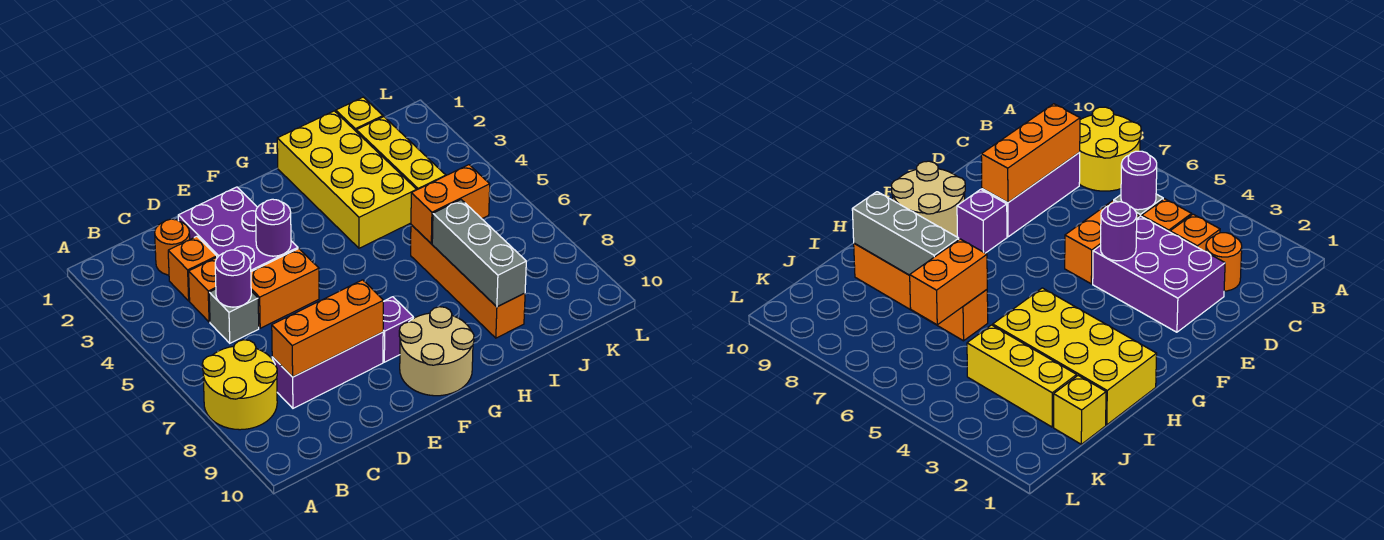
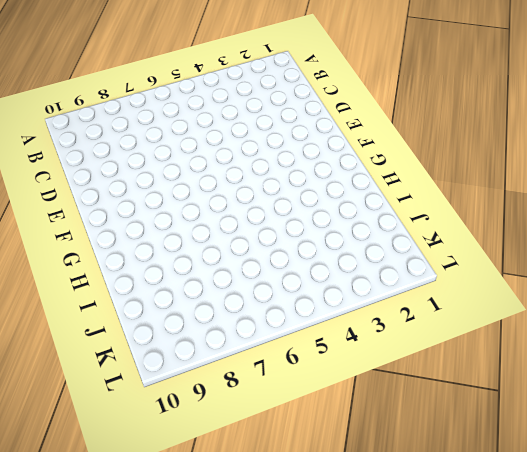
none -> yellow round brick A7:B8 level 1
none -> orange round brick C2 level 1
none -> orange brick C3 level 1

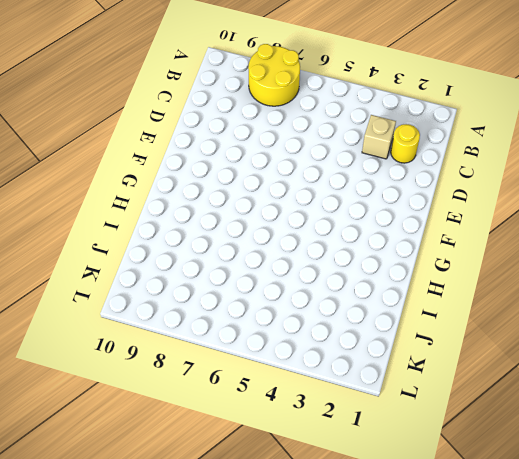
yellow round brick C2 level 1 -> orange round brick C2 level 1
tan brick C3 level 1 -> orange brick C3 level 1
none -> orange brick C4 level 1
none -> grey brick C5 level 1
none -> purple brick C8:E8 level 1

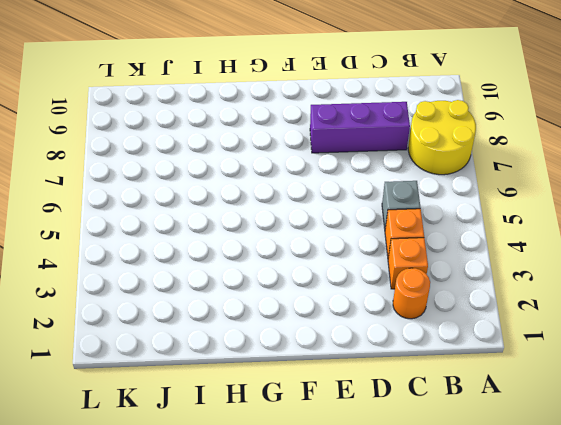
none -> purple brick D2:E4 level 1
none -> orange brick D5:E5 level 1
none -> purple brick F8 level 1

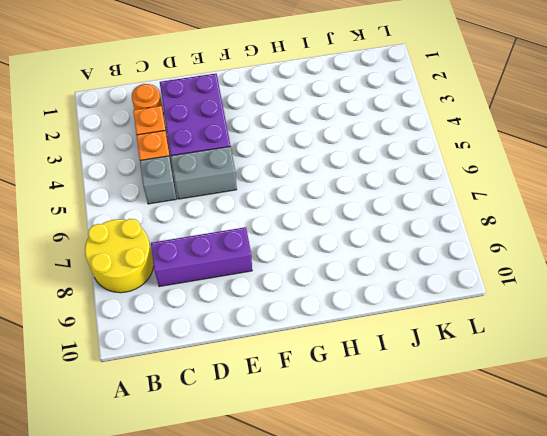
grey brick D5:E5 level 1 -> orange brick D5:E5 level 1
none -> purple brick F8 level 1
none -> tan round brick F9:G10 level 1
none -> yellow brick H1:I4 level 1

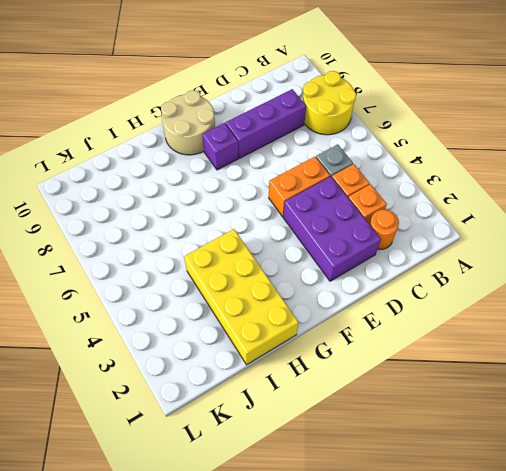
none -> orange brick I6:I9 level 1
none -> yellow brick J1 level 1
none -> yellow brick J2:J4 level 1

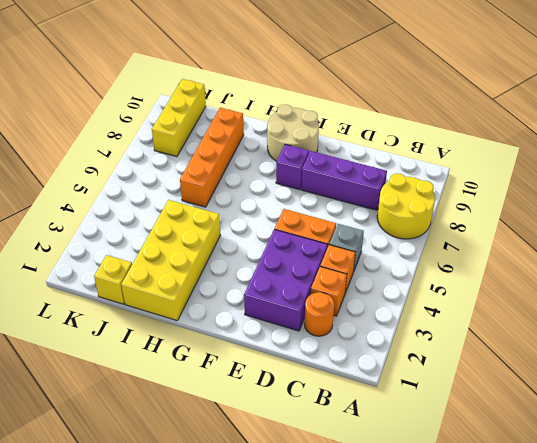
yellow brick K8:K10 level 1 -> yellow brick J2:J4 level 1
none -> purple round brick C5 level 2
none -> orange brick C8:E8 level 2
none -> purple round brick E4 level 2

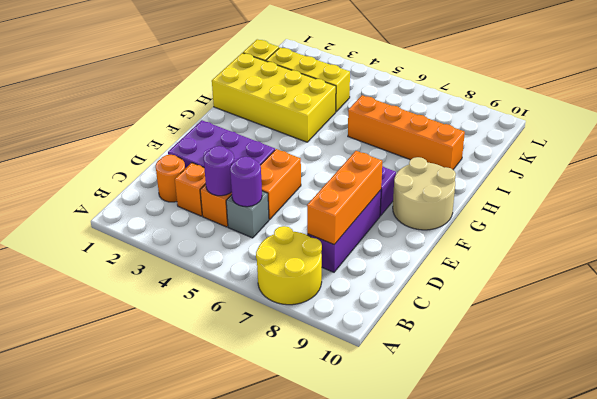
purple round brick C4 level 2 -> purple round brick E4 level 2
none -> orange brick I6:J6 level 2
none -> grey brick I7:I9 level 2

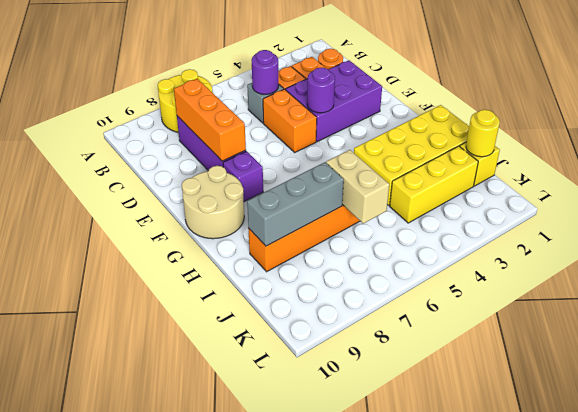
tan brick I6:J6 level 2 -> orange brick I6:J6 level 2
yellow round brick J1 level 2 -> none

